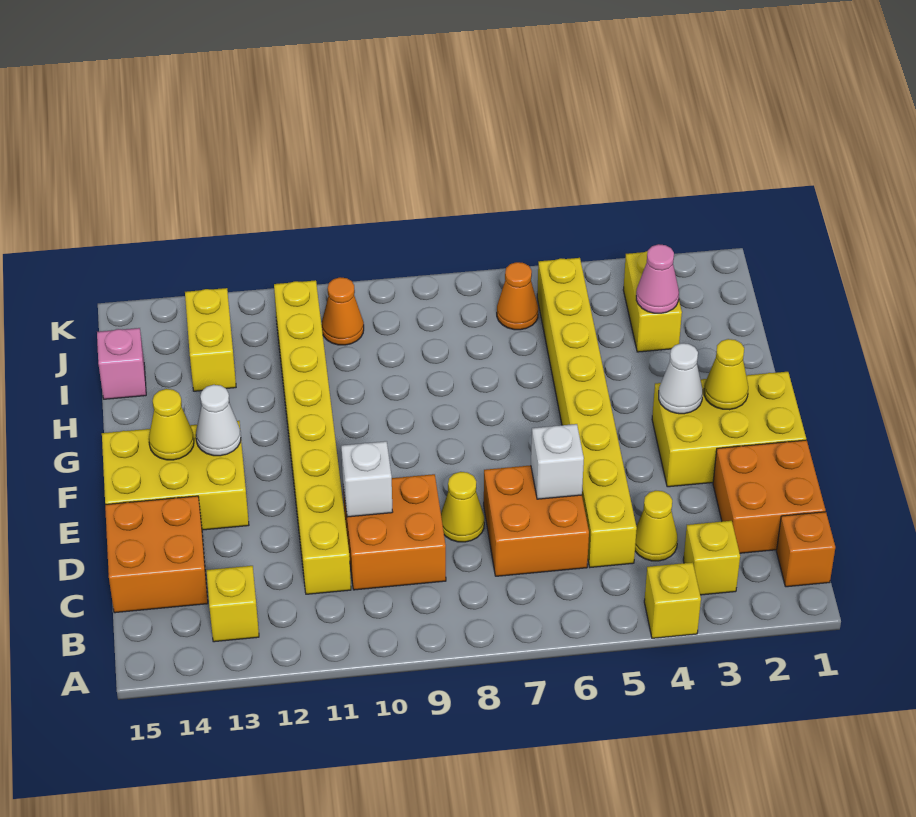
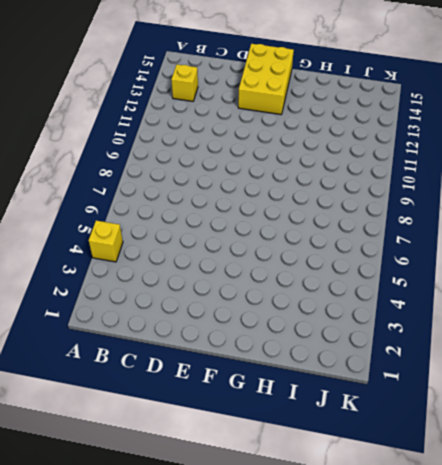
none -> orange brick B1 level 1
none -> yellow brick B3 level 1
none -> orange brick C1:D2 level 1

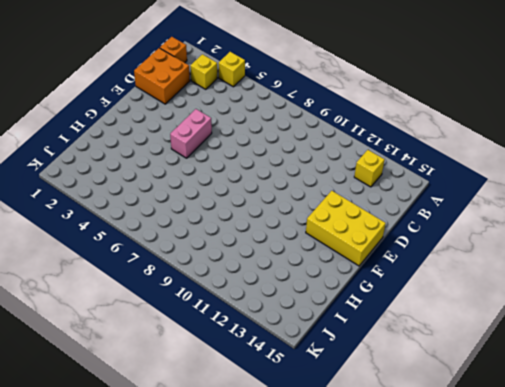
pink brick E5:F5 level 1 -> yellow brick C5:J5 level 1
none -> yellow cone C4 level 1
none -> orange brick C6:D7 level 1
none -> orange brick C9:D10 level 1

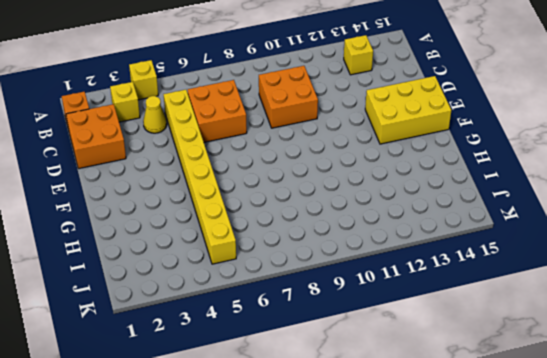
none -> yellow brick C11:J11 level 1
none -> orange brick C14:D15 level 1
none -> yellow cone D8 level 1

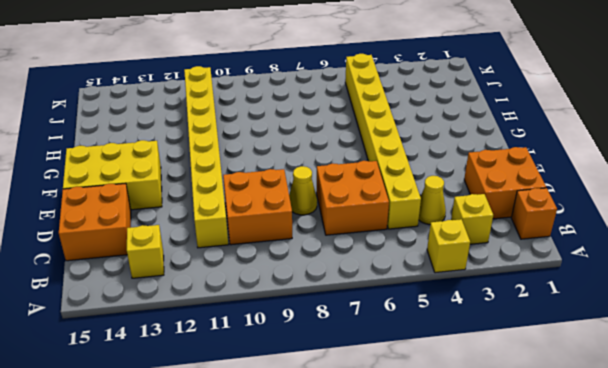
none -> yellow brick E1:F3 level 1
none -> yellow brick I3:J3 level 1
none -> yellow brick I13:J13 level 1

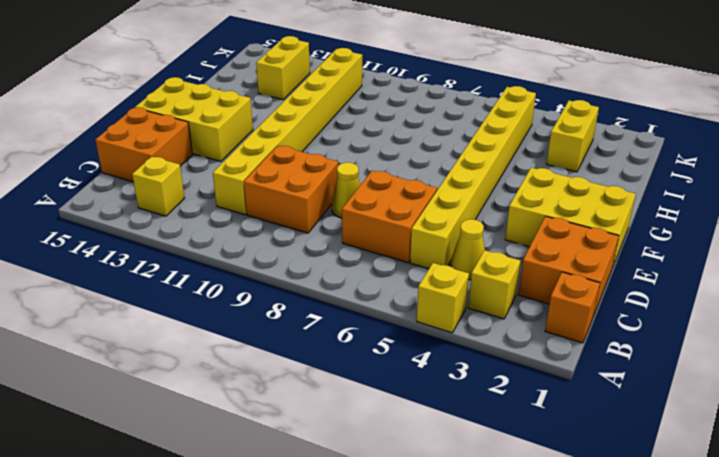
none -> pink brick I15 level 1
none -> orange cone J6 level 1
none -> orange cone J10 level 1

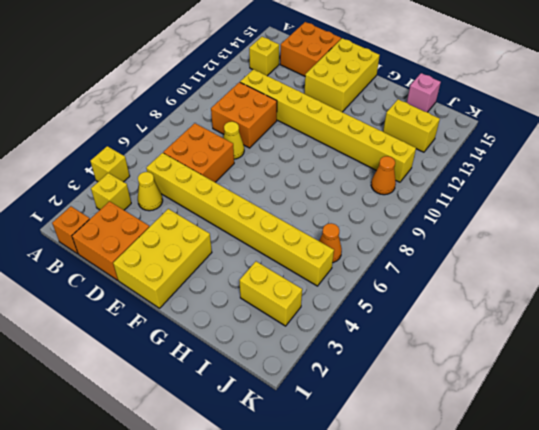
none -> white brick D6 level 2
none -> white brick D10 level 2
none -> yellow cone F2 level 2

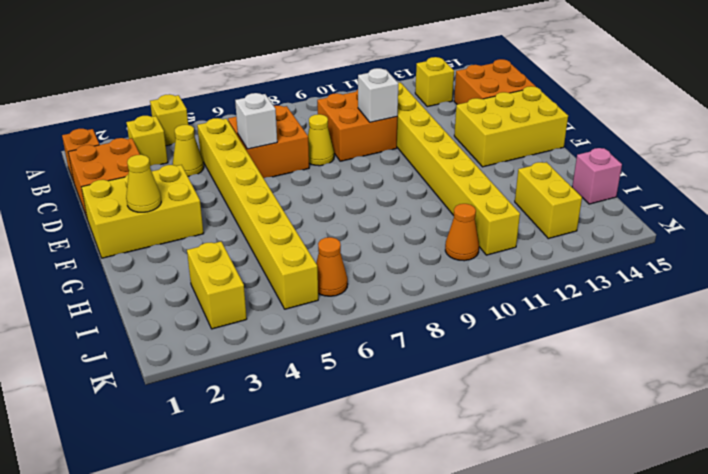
none -> white cone F3 level 2
none -> white cone F13 level 2
none -> yellow cone F14 level 2

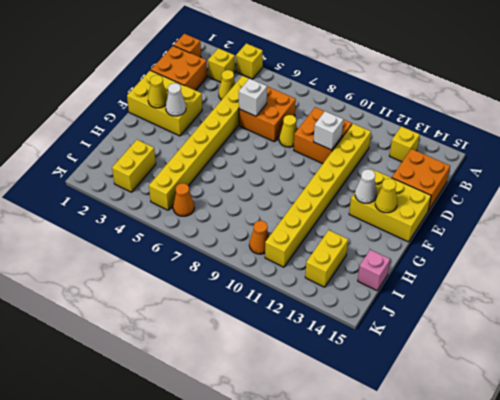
none -> pink cone I3 level 2

